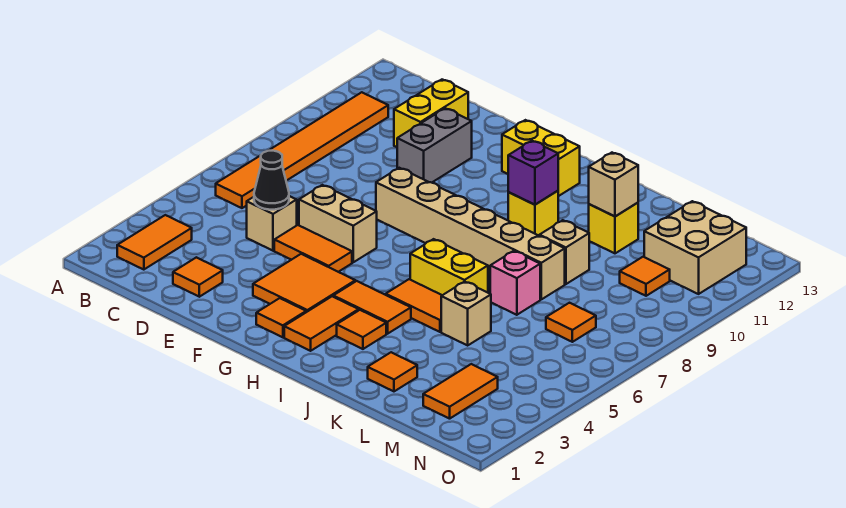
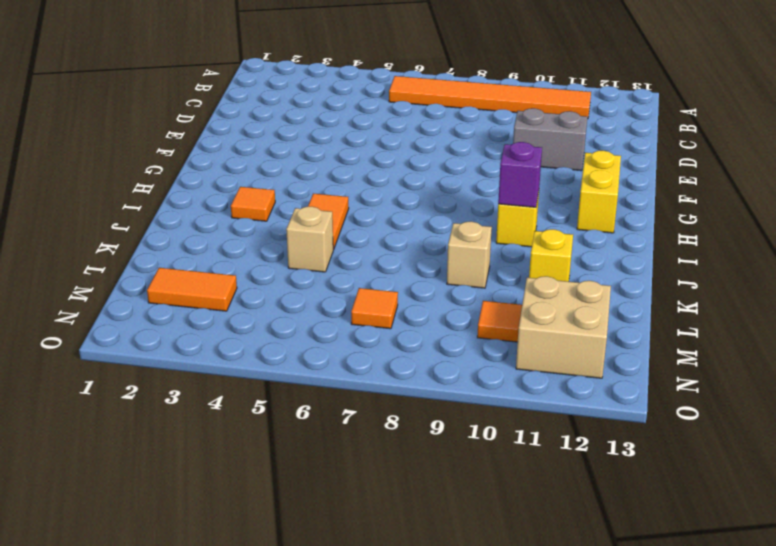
none -> orange tile B2:B3 level 1
none -> orange tile D2 level 1
none -> tan brick D5 level 1
none -> yellow brick D11:D12 level 1

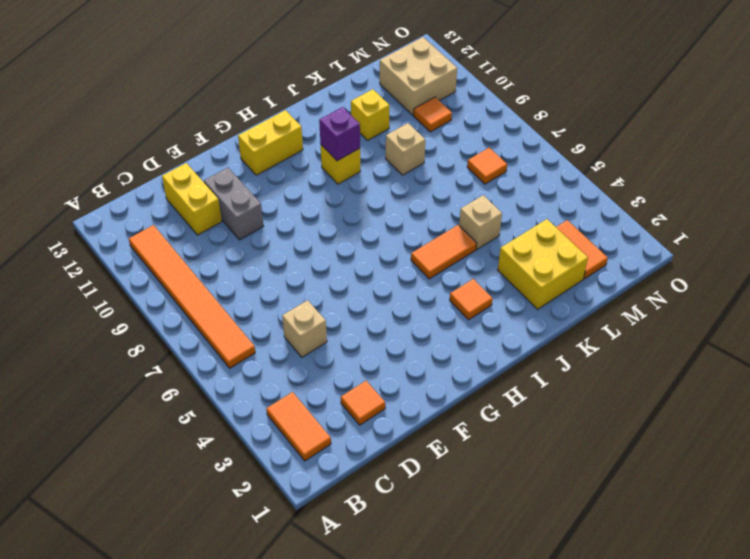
yellow brick K2:L3 level 1 -> orange tile K2 level 1
none -> orange tile E5:F5 level 1
none -> tan brick E6:F6 level 1
none -> orange tile F3:G4 level 1
none -> tan brick F8:K8 level 1

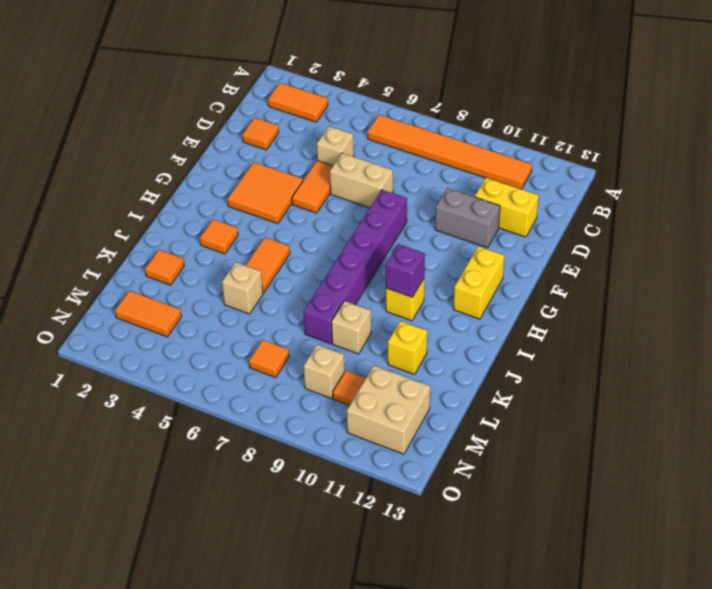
tan brick E6:E7 level 1 -> tan brick E6:F6 level 1
purple brick F8:K8 level 1 -> tan brick F8:K8 level 1
tan brick M9 level 1 -> tan brick K11 level 2
none -> orange tile G2 level 1
none -> orange tile H2:H3 level 1
none -> orange tile H4:I4 level 1
none -> yellow brick I6:J6 level 1

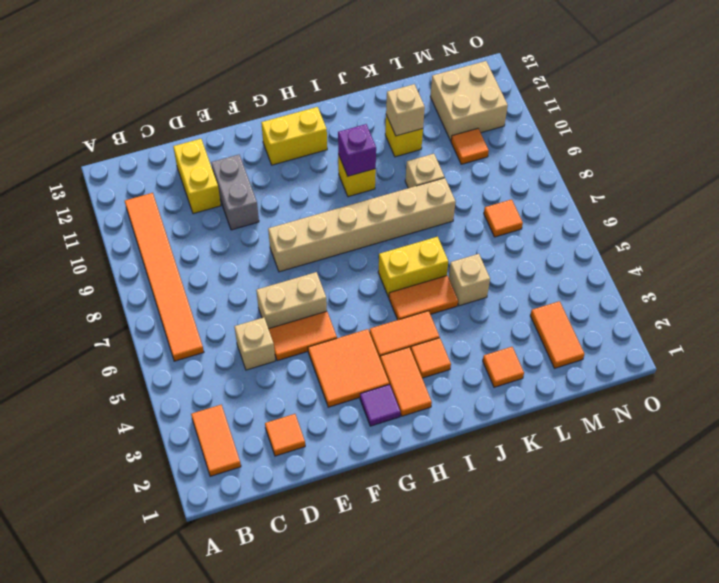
purple tile G2 level 1 -> orange tile G2 level 1
none -> pink brick K7 level 1
none -> black cone D5 level 2

